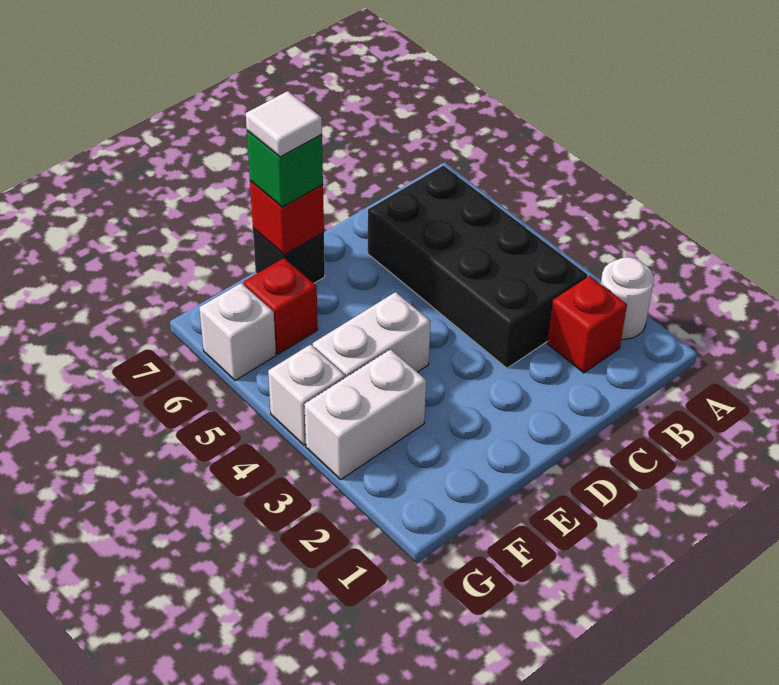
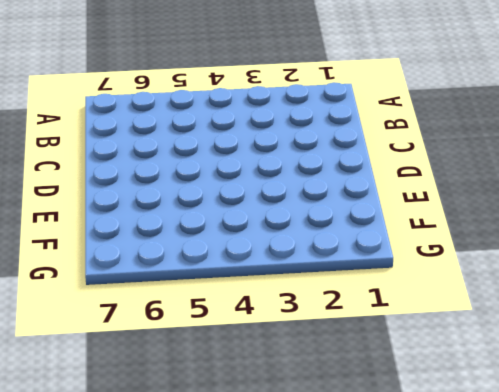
none -> white round brick A2 level 1
none -> red brick B2 level 1
none -> black brick B3:C6 level 1

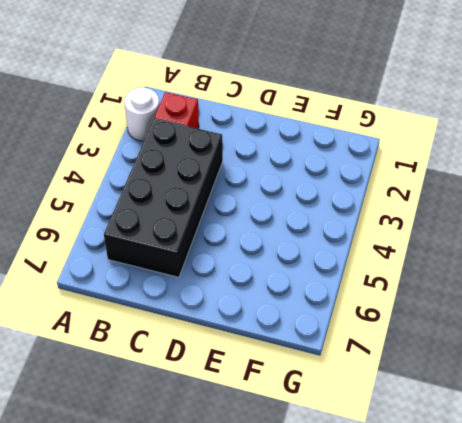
none -> white brick E4:F4 level 1
none -> black brick E7 level 1
none -> white brick F3:G3 level 1

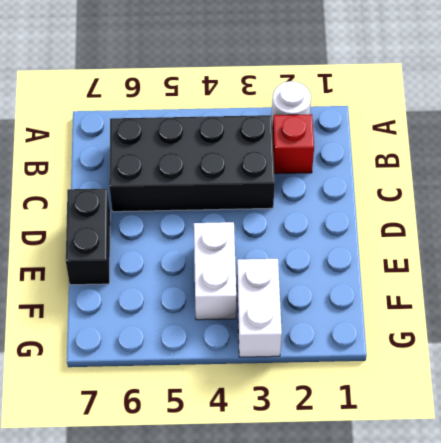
black brick D7:E7 level 1 -> black brick E7 level 1
none -> red brick F6 level 1
none -> white brick G4 level 1
none -> white brick G6 level 1

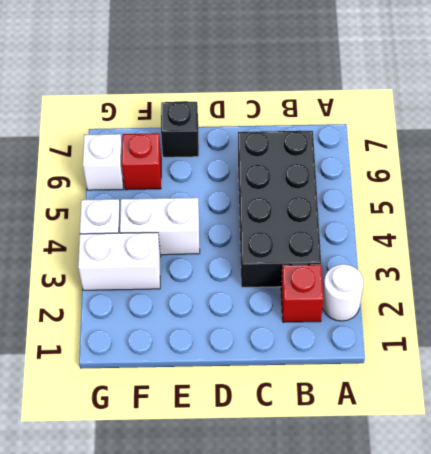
none -> red brick E7 level 2
none -> green brick E7 level 3
none -> white tile E7 level 4

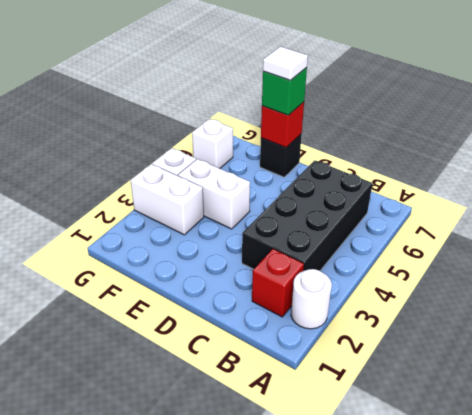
none -> red brick F6 level 1

